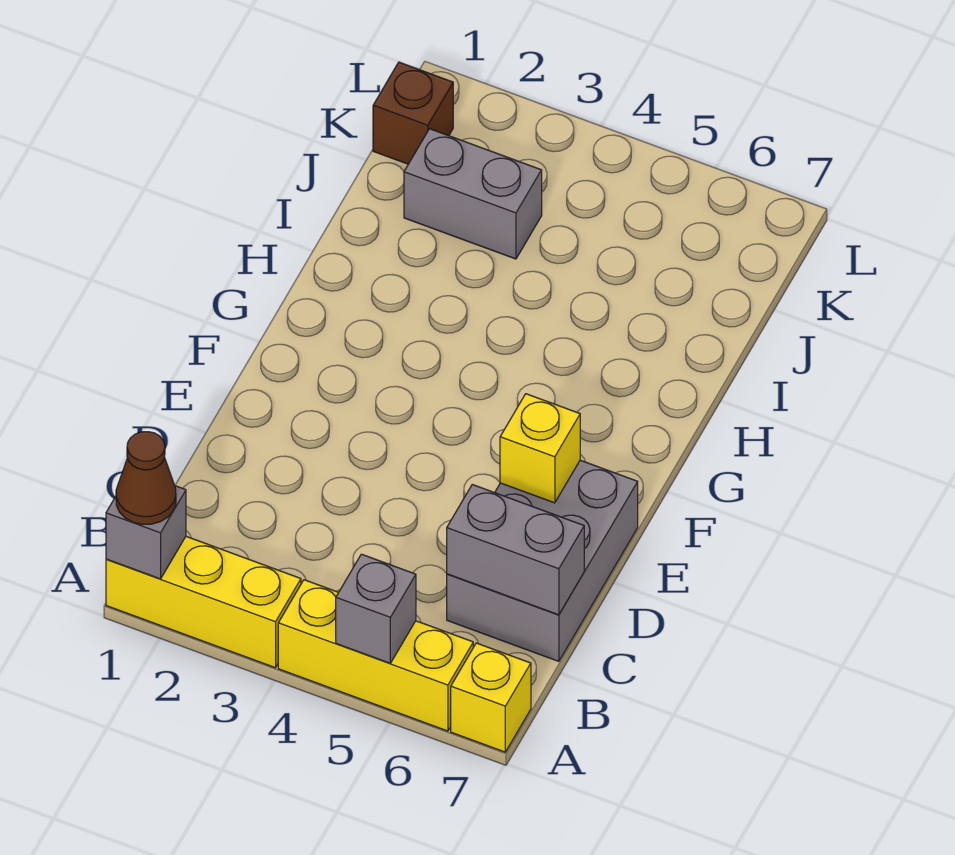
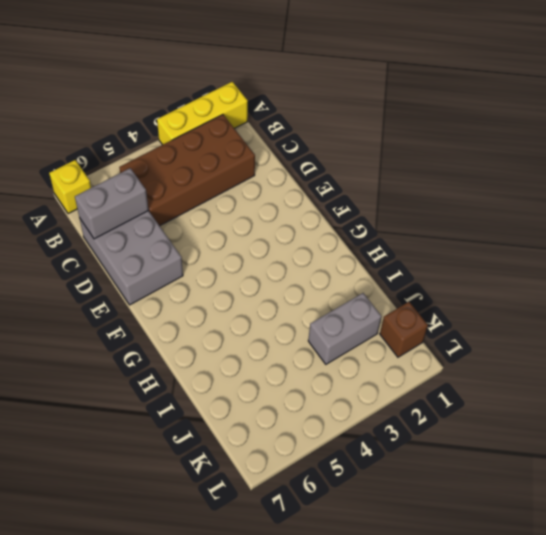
brown brick B2:C5 level 1 -> none
none -> yellow brick A4:A6 level 1
none -> grey brick A1 level 2

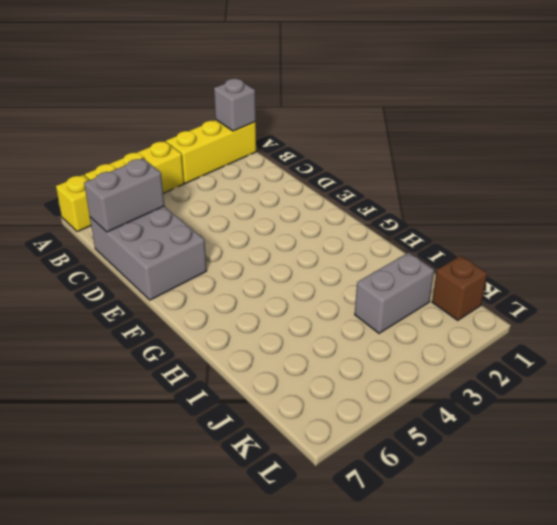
none -> grey brick A5 level 2
none -> yellow brick E6 level 2

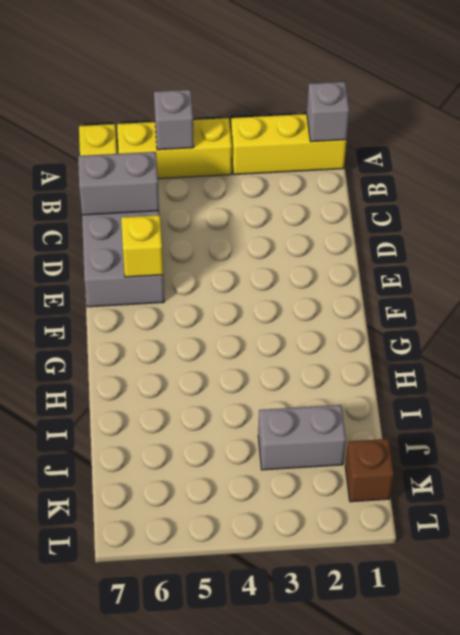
none -> brown cone A1 level 3

